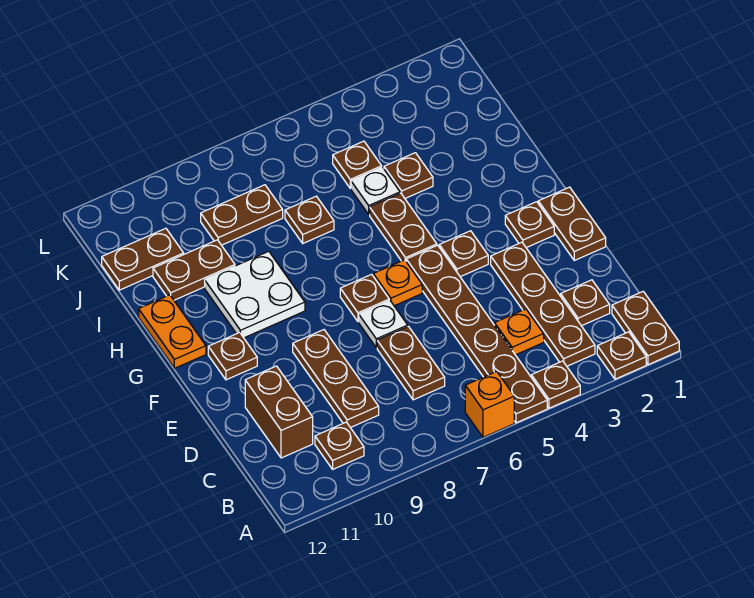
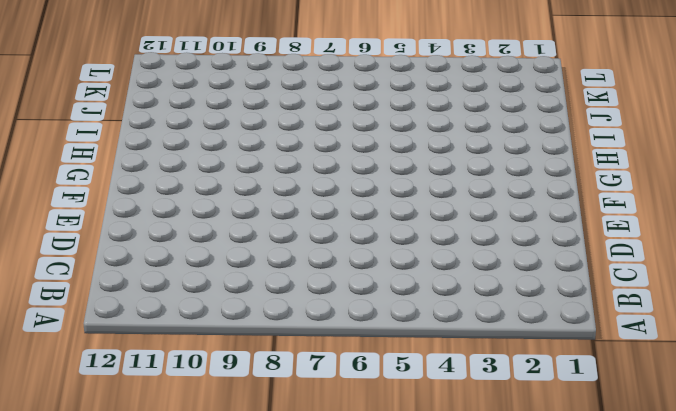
none -> brown plate A1:B1 level 1
none -> brown plate A2 level 1
none -> brown plate A4 level 1

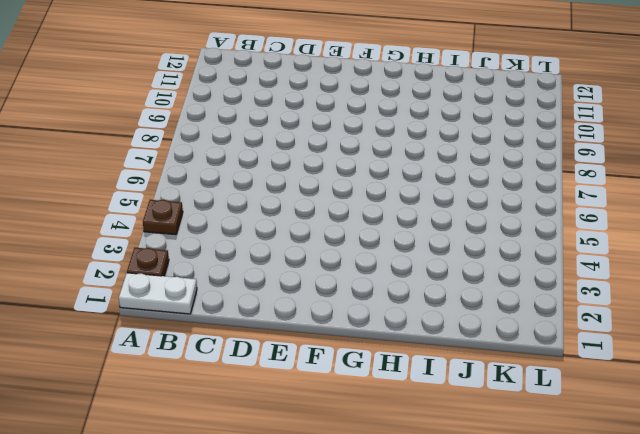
white plate A1:B1 level 1 -> brown plate A1:B1 level 1
none -> brown plate A5:F5 level 1
none -> orange brick A6 level 1
none -> brown plate B3:E3 level 1

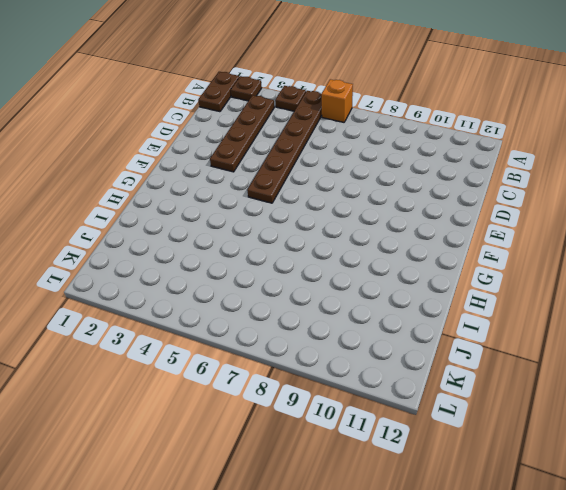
none -> brown plate B10 level 1
none -> brown plate C2 level 1
none -> orange plate C4 level 1

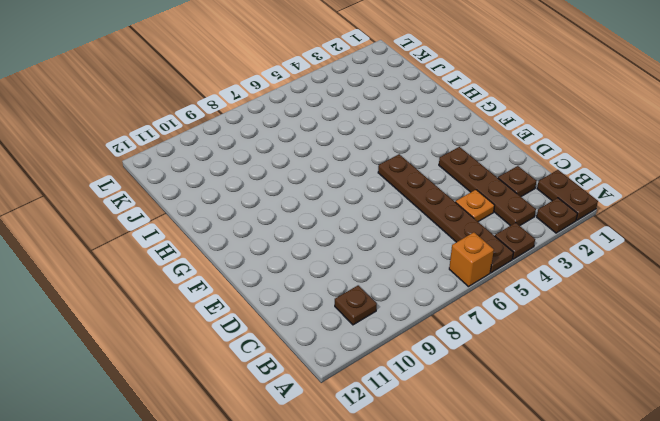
none -> brown plate C7:D7 level 1
none -> brown plate C9:E9 level 1
none -> brown brick C11:D11 level 1

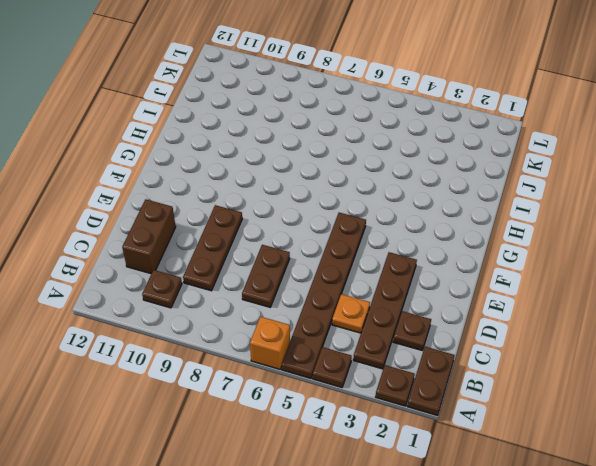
none -> brown plate E1:F1 level 1
none -> white plate E7 level 1
none -> brown plate F2 level 1

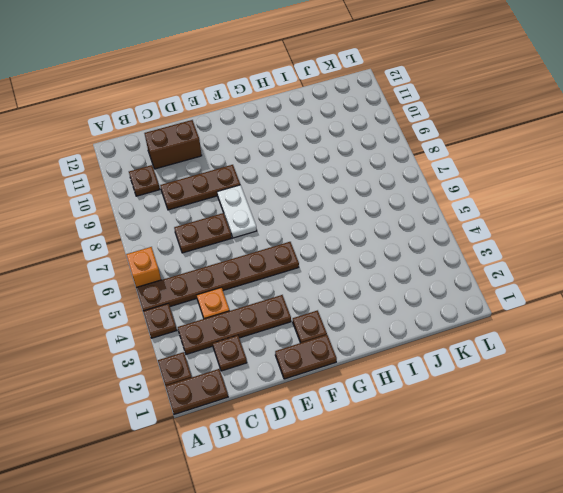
white plate E7:E8 level 1 -> white plate E7 level 1
none -> brown plate F4 level 1
none -> orange plate F6 level 1
none -> brown plate F7 level 1

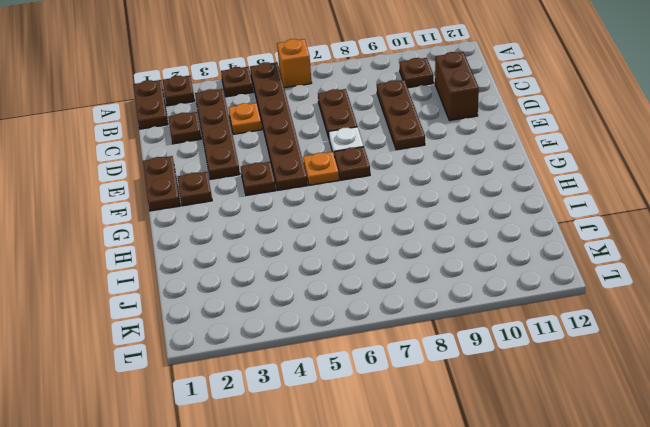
none -> brown plate F11 level 1
none -> brown plate G5:H5 level 1
none -> white plate G9:H10 level 1

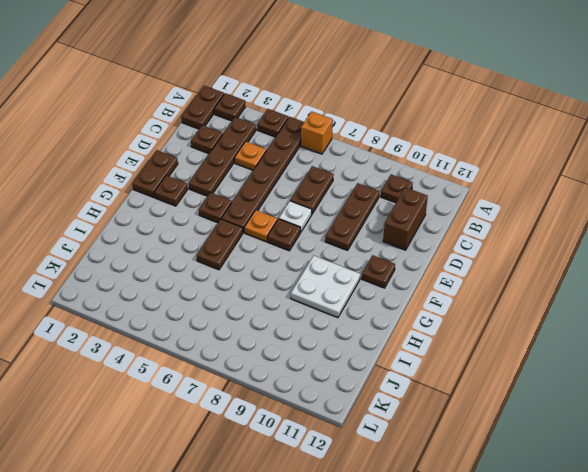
none -> orange plate G12:H12 level 1
none -> brown plate I4 level 1
none -> white plate I5 level 1

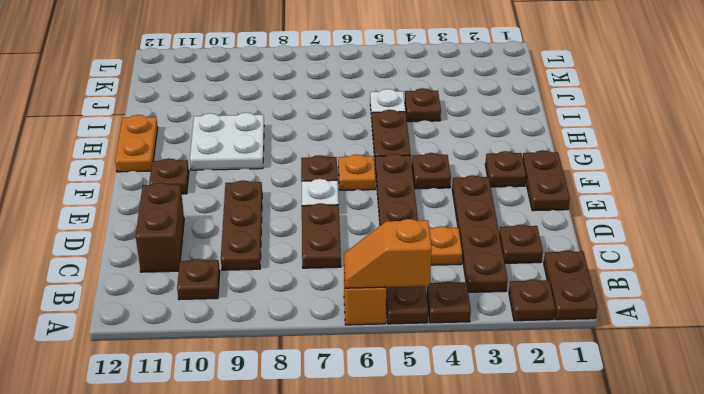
orange slope A5:A6 level 2 top 5 -> none
none -> brown plate I7 level 1
none -> brown plate I10:I11 level 1
none -> brown plate J5 level 1

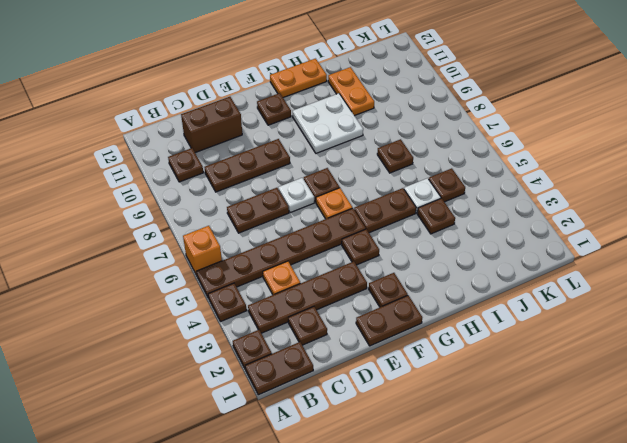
orange plate I10:I11 level 1 -> brown plate I10:I11 level 1
none -> brown plate J8:J9 level 1
none -> brown plate J11:J12 level 1

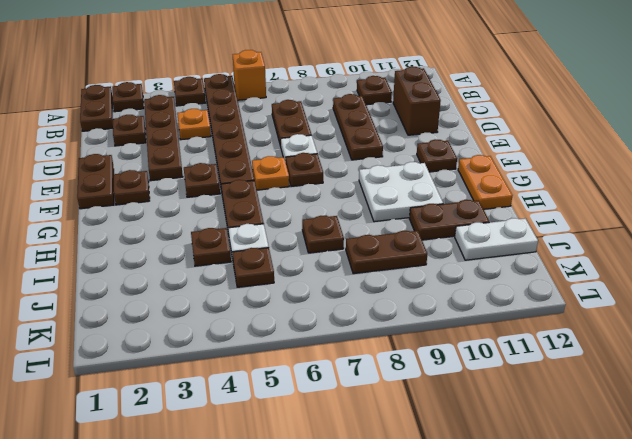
white plate J11:J12 level 1 -> brown plate J11:J12 level 1

